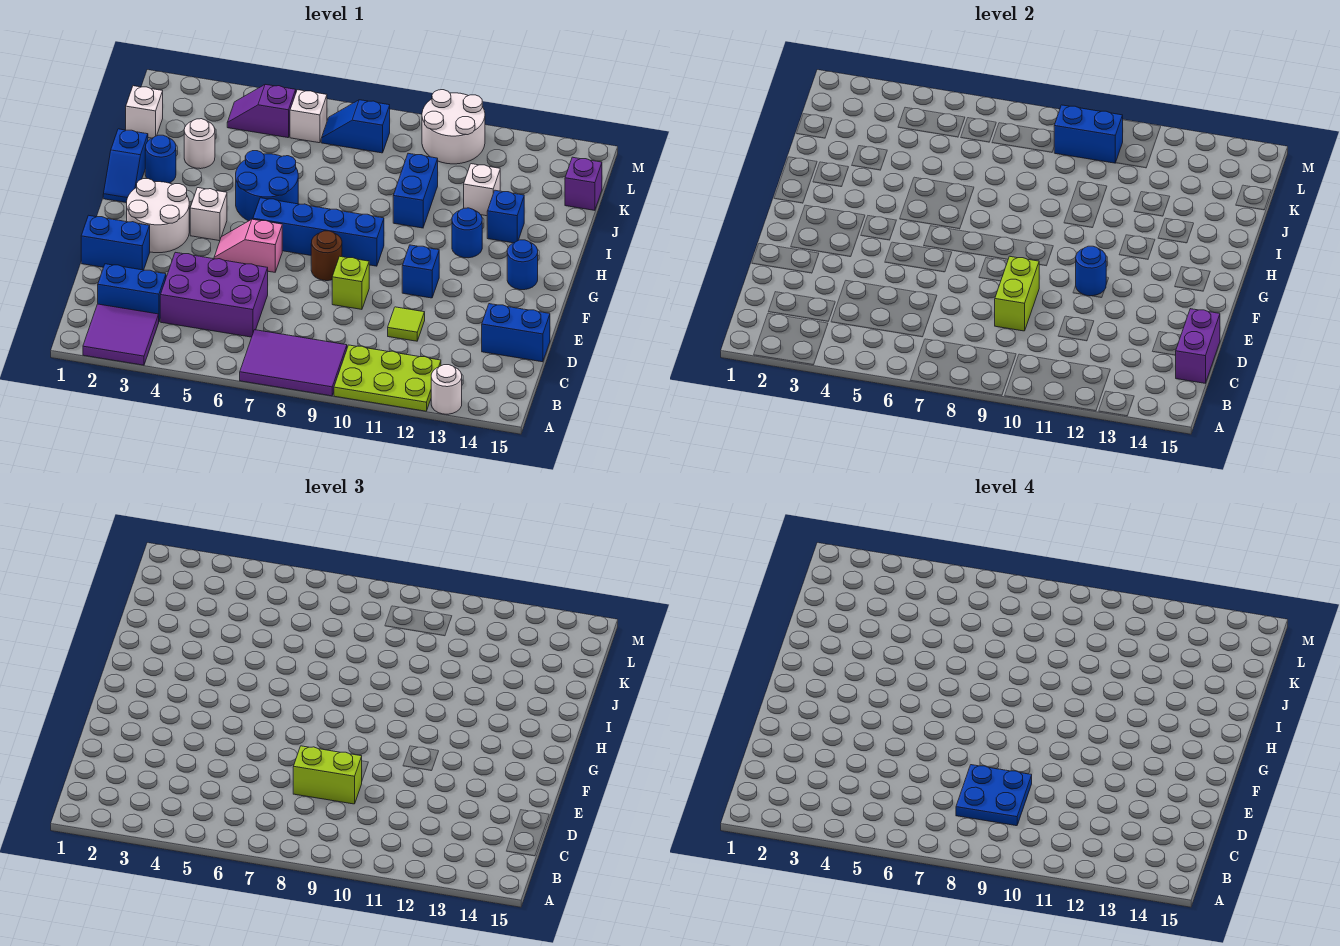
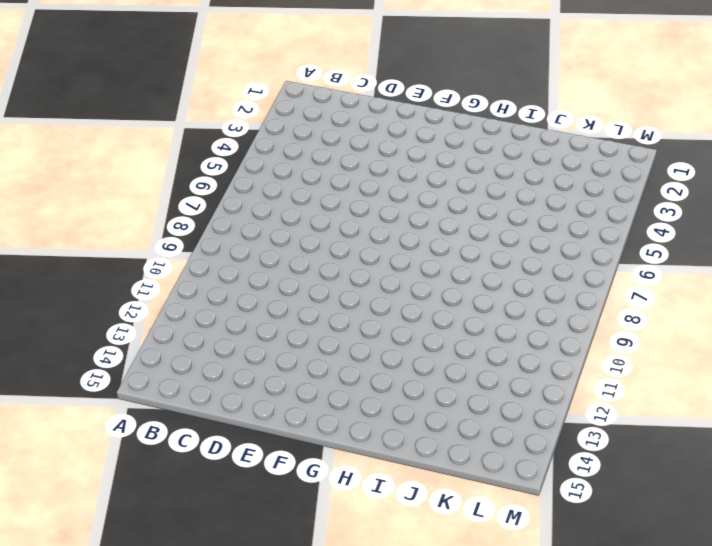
none -> purple tile A2:B3 level 1
none -> purple tile A7:B9 level 1
none -> lime plate A10:B12 level 1
none -> white round brick A13 level 1

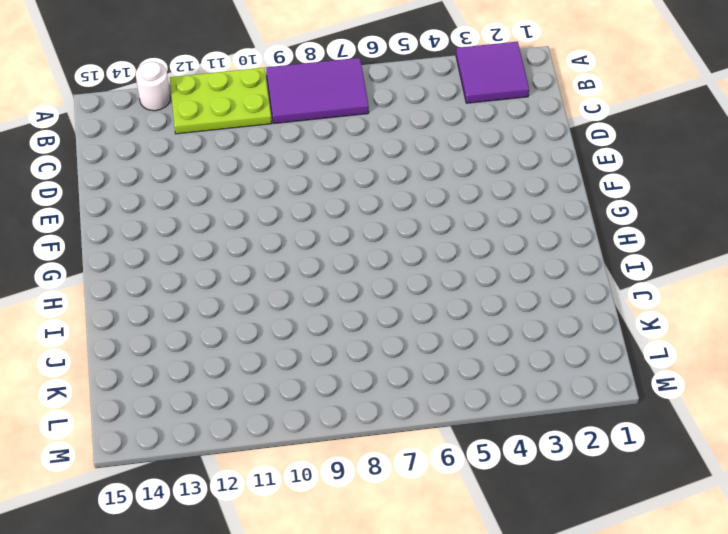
none -> blue brick C2:C3 level 1
none -> purple brick C4:D6 level 1
none -> lime tile D11 level 1
none -> blue brick D14:D15 level 1

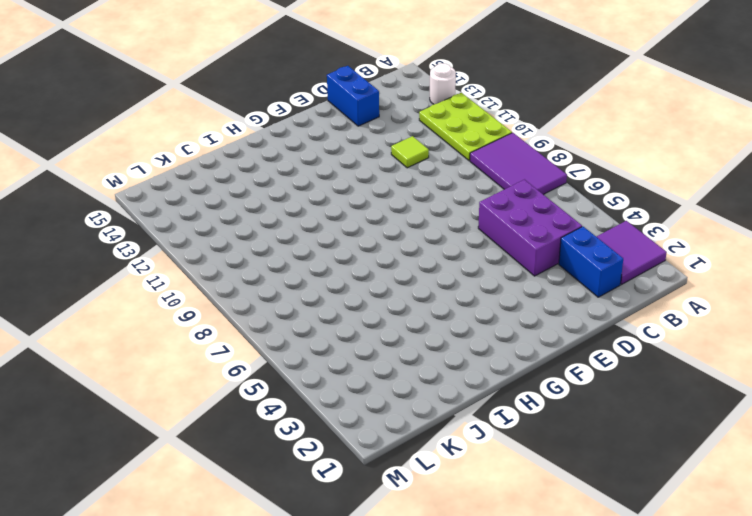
none -> blue brick E1:E2 level 1
none -> lime brick E9 level 1
none -> white round brick F2:G3 level 1
none -> pink slope F5:F6 level 1 top 6

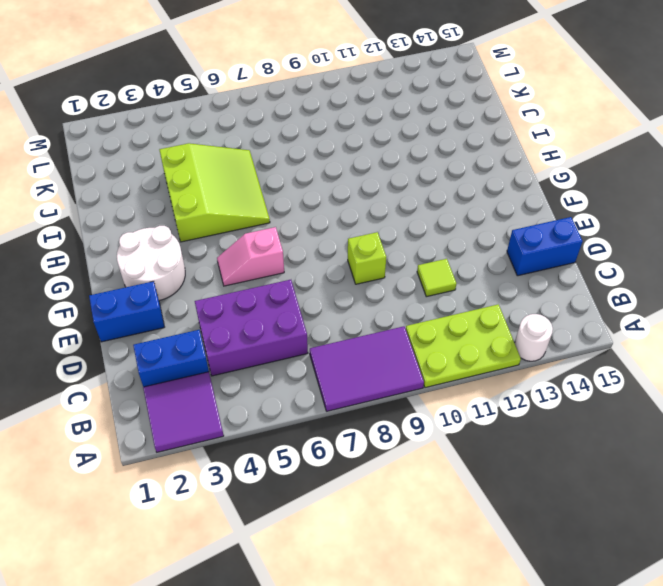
lime slope H4:J6 level 1 top 4 -> blue round brick H5:I6 level 1
none -> brown round brick F8 level 1
none -> blue brick F11 level 1
none -> white brick G4 level 1
none -> blue brick G6:G9 level 1

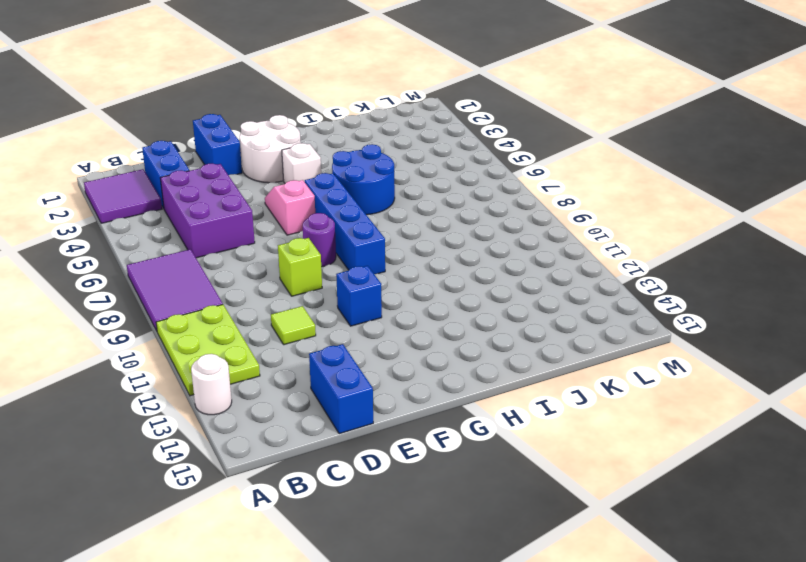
purple round brick F8 level 1 -> brown round brick F8 level 1
none -> blue round brick G14 level 1
none -> blue slope H1:I1 level 1 top I
none -> blue round brick H12 level 1
none -> blue round brick I2 level 1

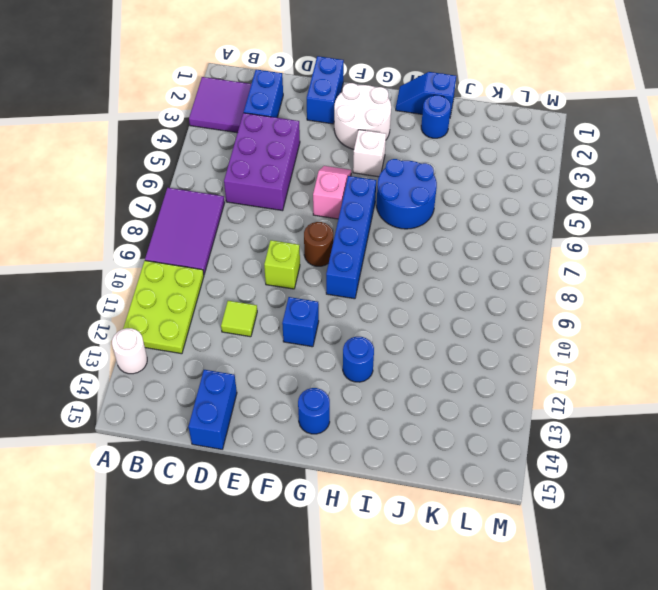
none -> blue brick I10:J10 level 1
none -> blue brick I13 level 1
none -> white round brick J3 level 1
none -> white brick J12 level 1

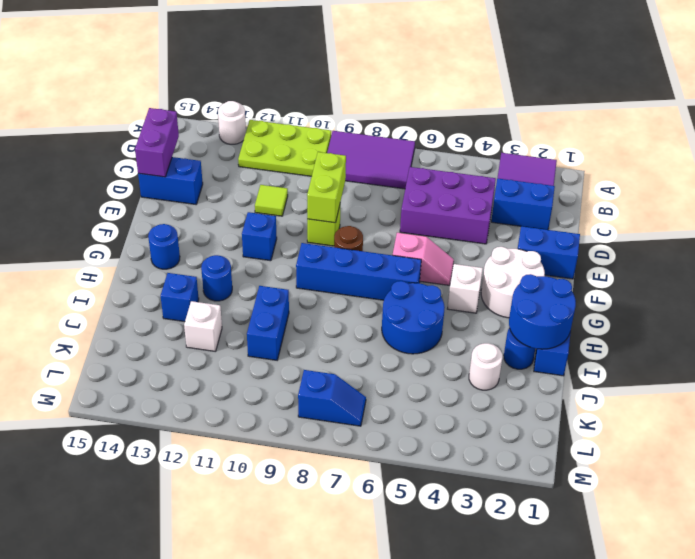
blue round brick H1:I2 level 2 -> none
none -> white brick K1 level 1
none -> purple brick K15 level 1
none -> purple slope L4:L5 level 1 top 5
none -> white brick L6 level 1

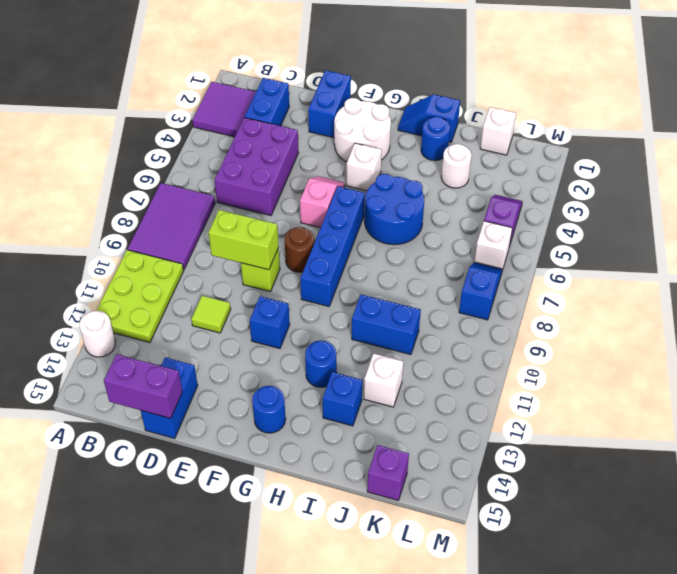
none -> white round brick L10:M11 level 1
none -> blue round brick F11 level 2
none -> blue brick L9:L10 level 2
none -> lime brick D8:D9 level 3

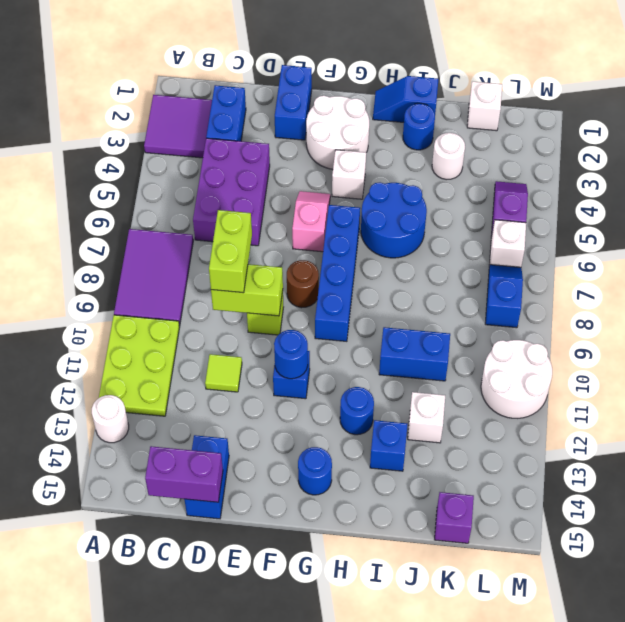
none -> blue brick L9:L10 level 2
none -> blue plate C8:D9 level 4

